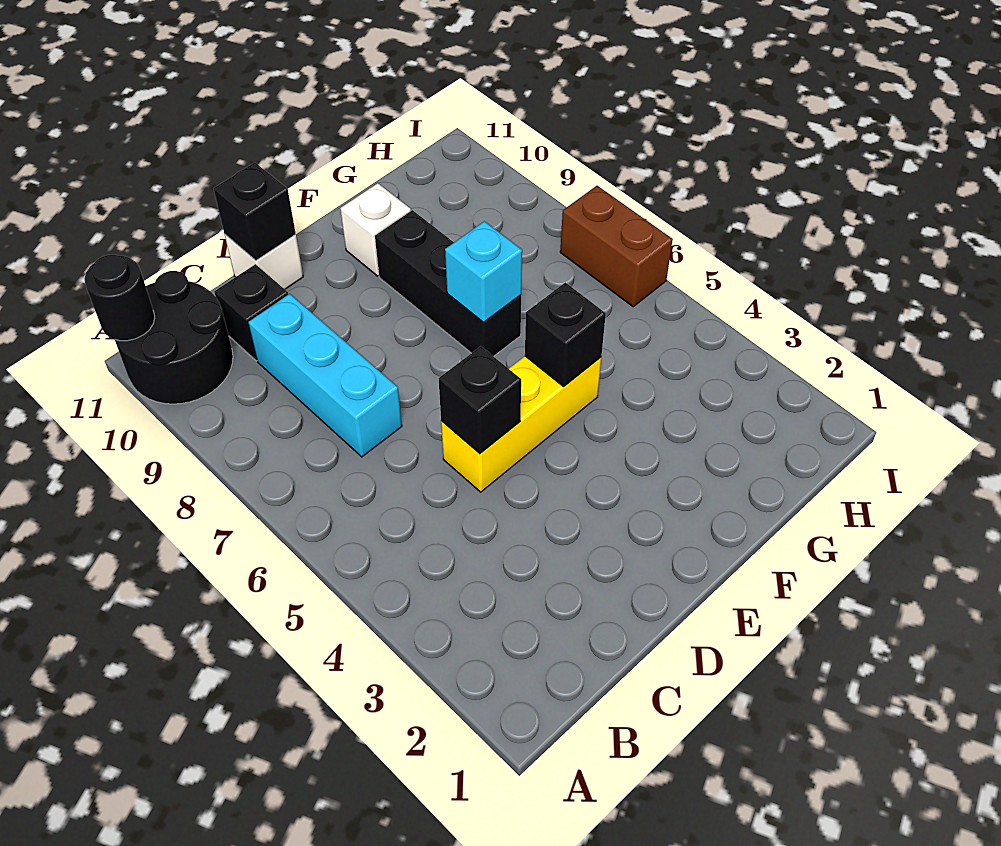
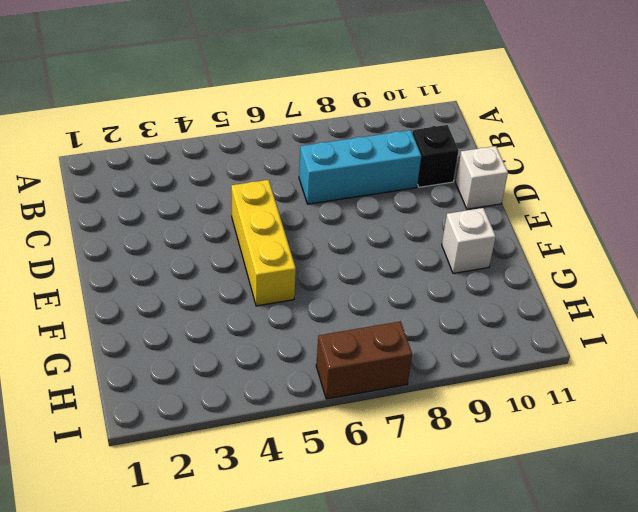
none -> black round brick A10:B11 level 1
none -> black brick F7:F9 level 1
none -> black round brick A11 level 2

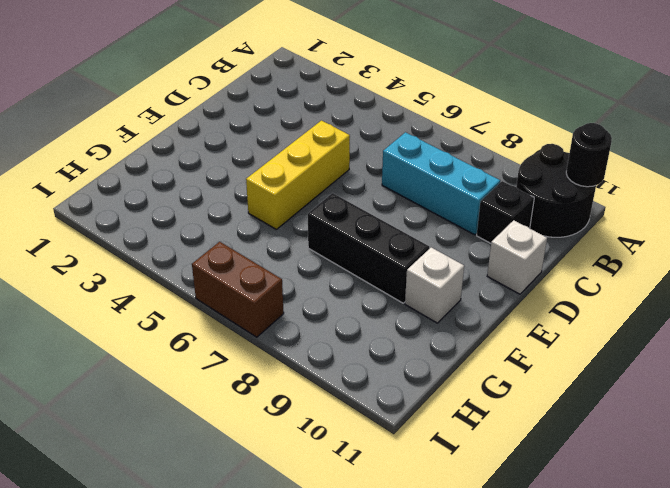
none -> black brick D5 level 2
none -> black brick D11 level 2
none -> black brick F5 level 2

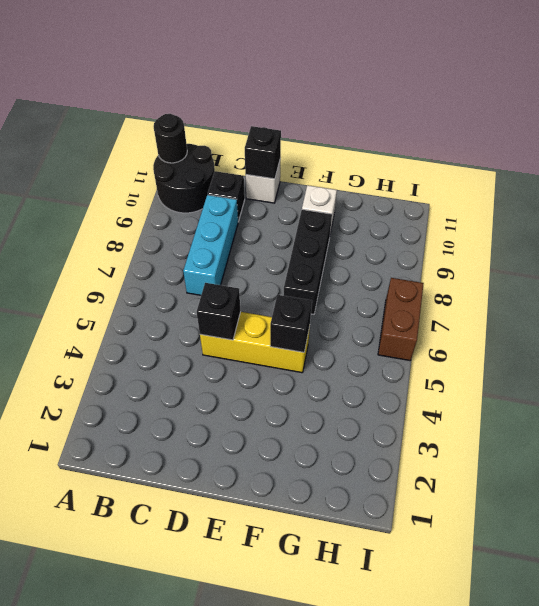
none -> cyan brick F7 level 2

